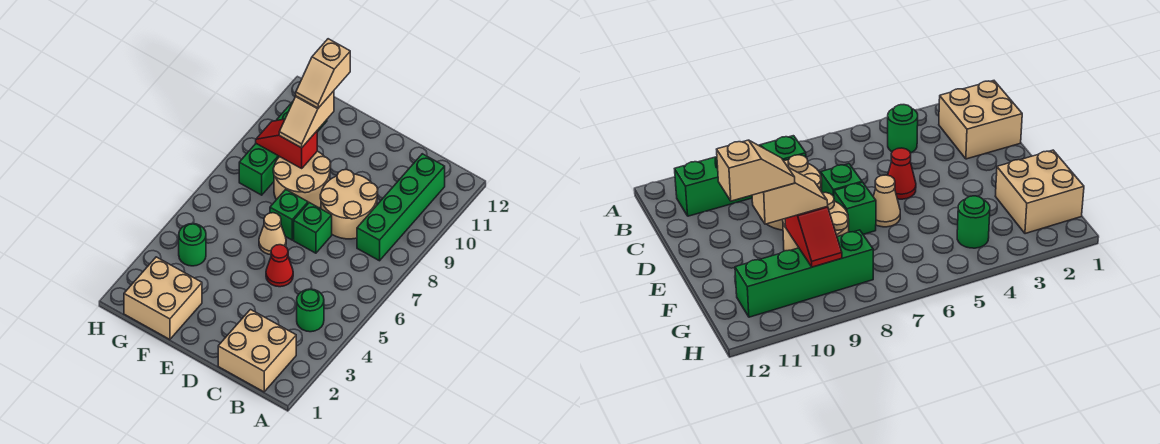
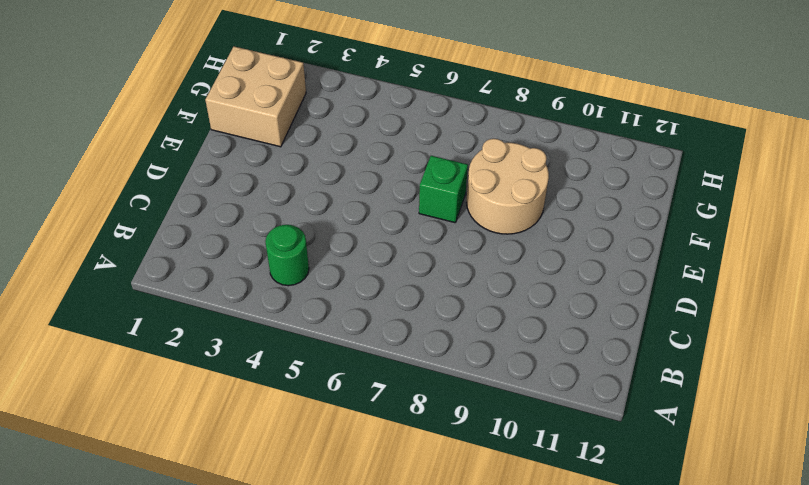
none -> tan brick B1:C2 level 1
none -> green brick B8:B11 level 1
none -> tan round brick C8:D9 level 1

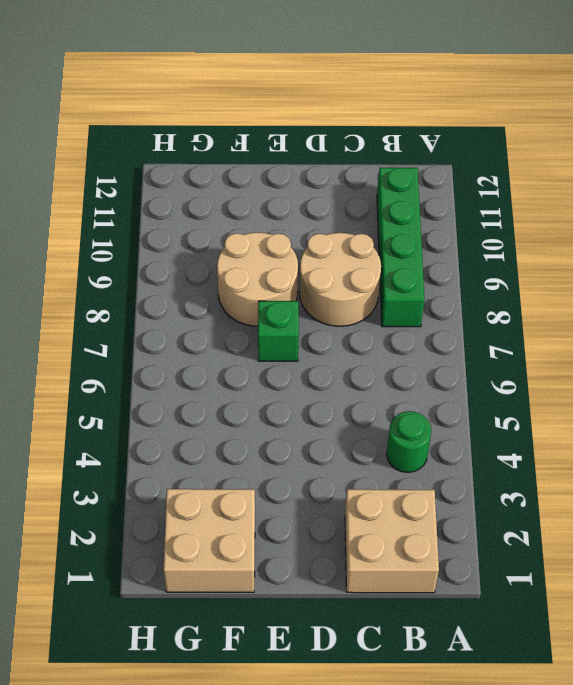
none -> red cone D5 level 1
none -> green brick D7 level 1
none -> tan cone E6 level 1

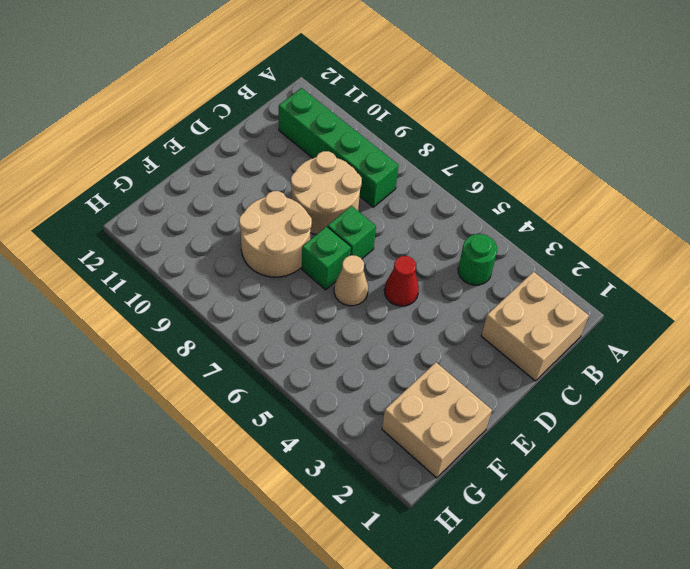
none -> green round brick G4 level 1
none -> green brick G8:G11 level 1
none -> red slope F9:G9 level 2 top F

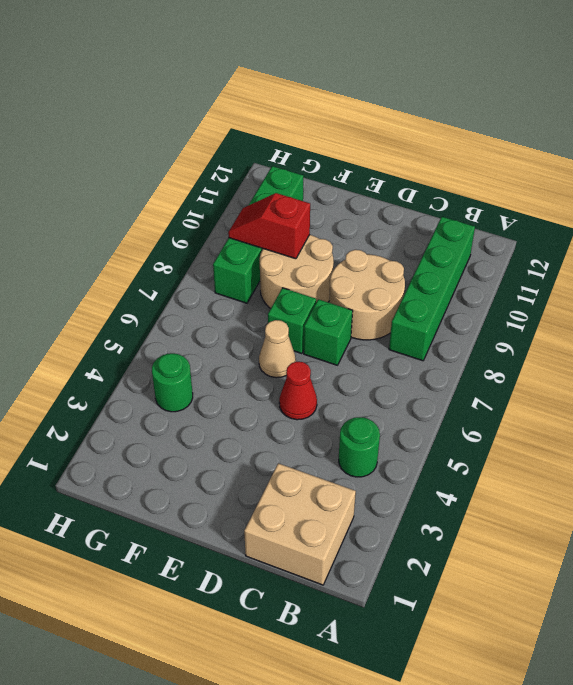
none -> tan brick F1:G2 level 1
none -> tan slope F9:F10 level 3 top 10
none -> tan slope F10:F11 level 4 top 11

